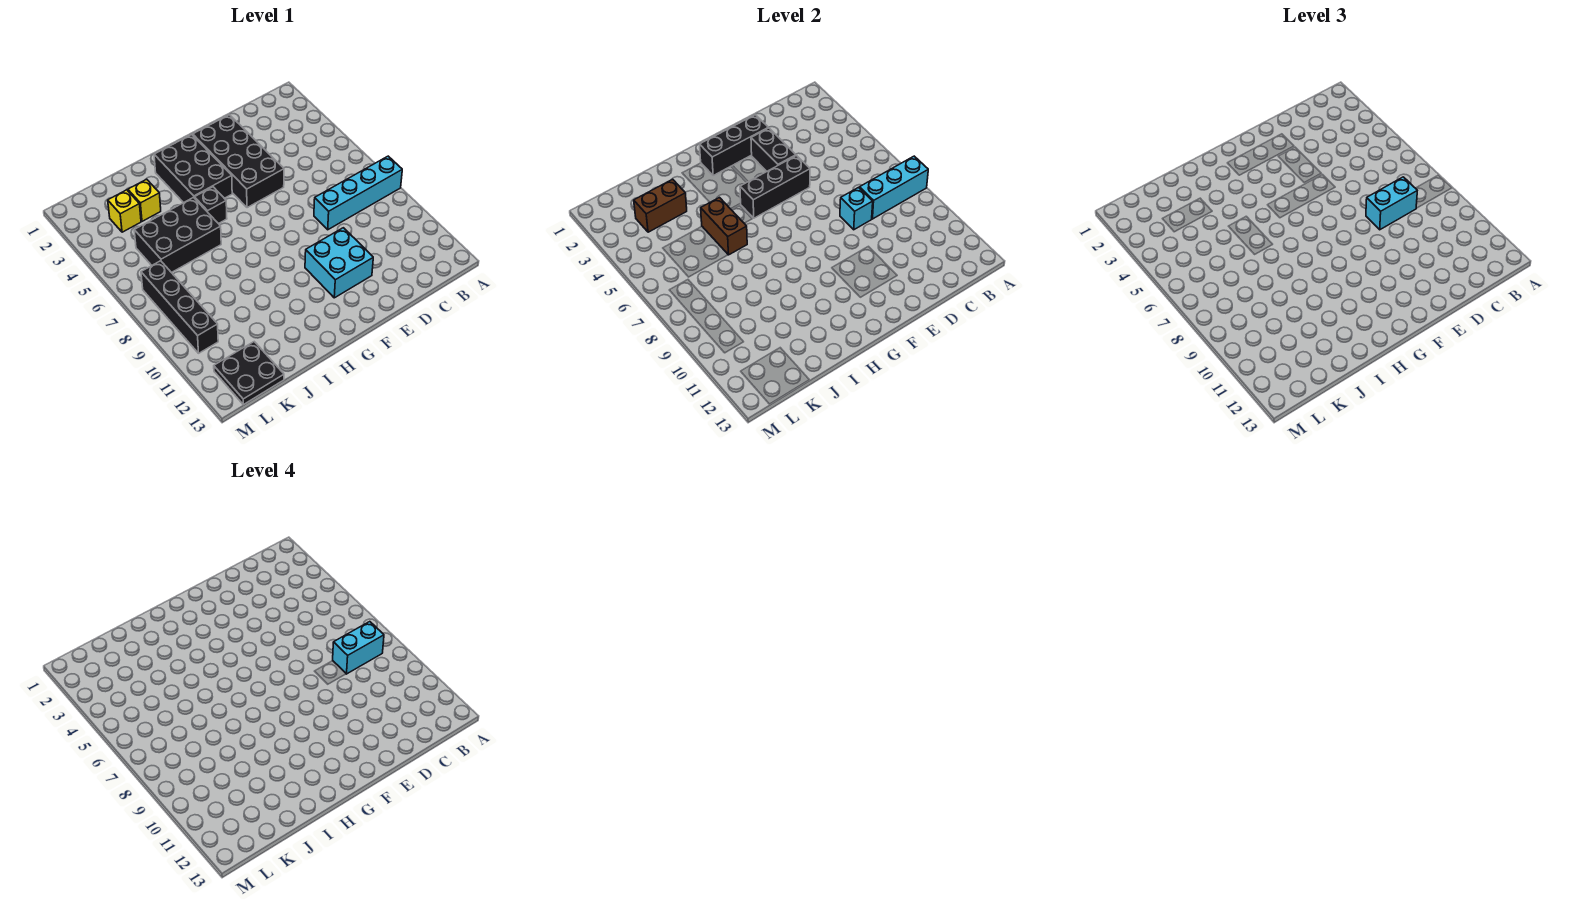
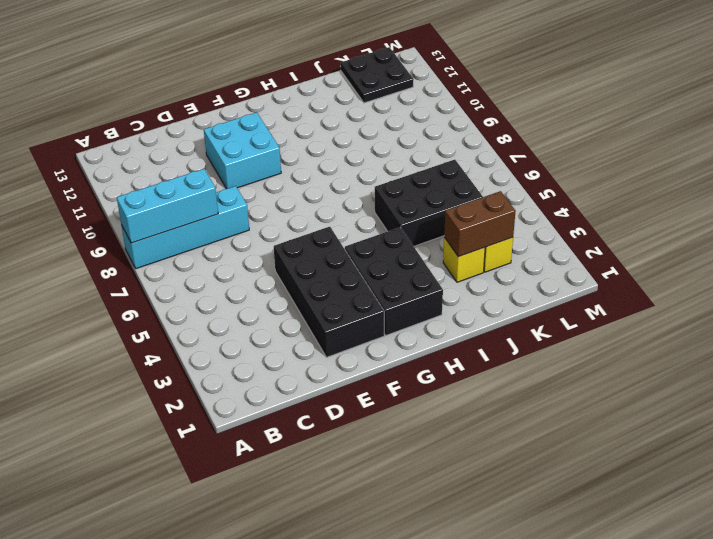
none -> black brick H5 level 1
none -> black brick L7:L10 level 1
none -> cyan brick D8 level 2

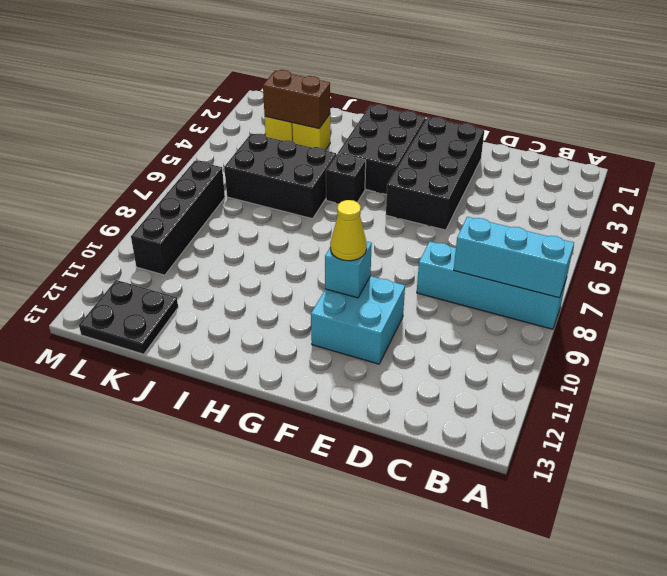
cyan brick F10 level 2 -> cyan brick D8 level 2
yellow cone F10 level 3 -> none
none -> black brick E2:G2 level 2
none -> black brick E3:E4 level 2
none -> black brick E5:G5 level 2

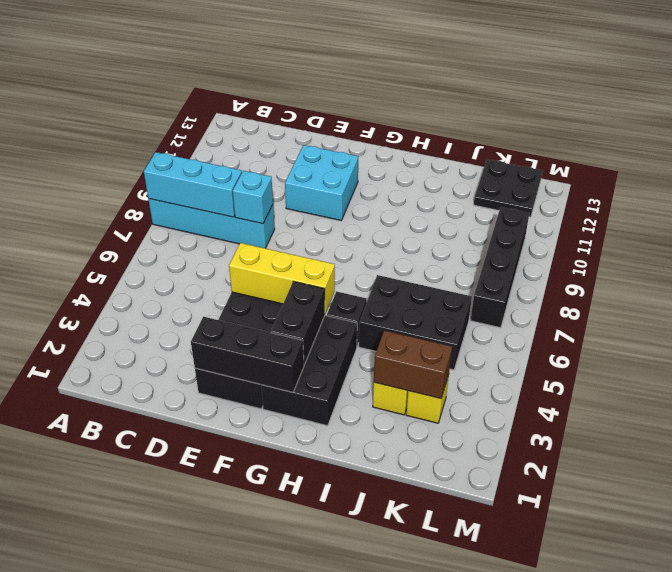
yellow brick E5:G5 level 2 -> black brick E5:G5 level 2
black brick G3:G4 level 2 -> black brick E3:E4 level 2
none -> brown brick I5:I6 level 2
none -> cyan brick C8:D8 level 3
none -> cyan brick B8:C8 level 4

